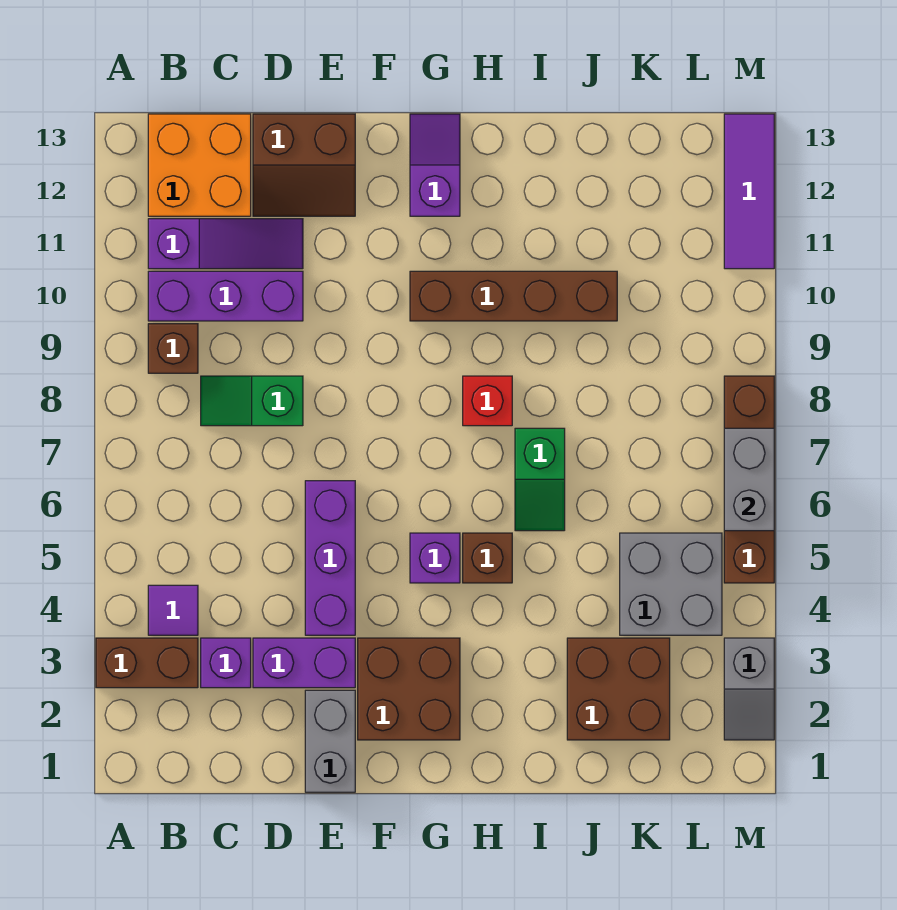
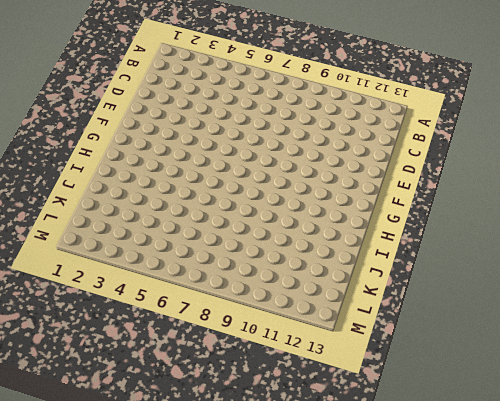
none -> brown brick A3:B3 level 1
none -> purple tile B4 level 1
none -> brown brick B9 level 1

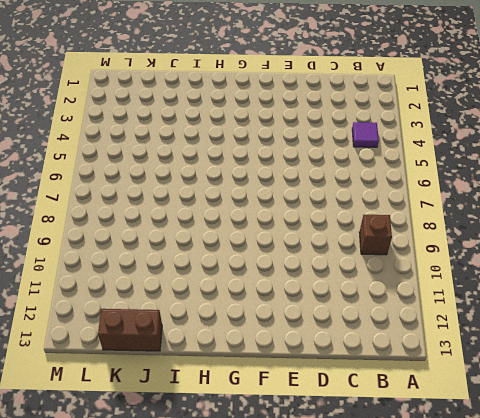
brown brick J13:K13 level 1 -> brown brick A3:B3 level 1
none -> purple brick B10:D10 level 1
none -> purple slope B11:D11 level 1 top B
none -> orange brick B12:C13 level 1

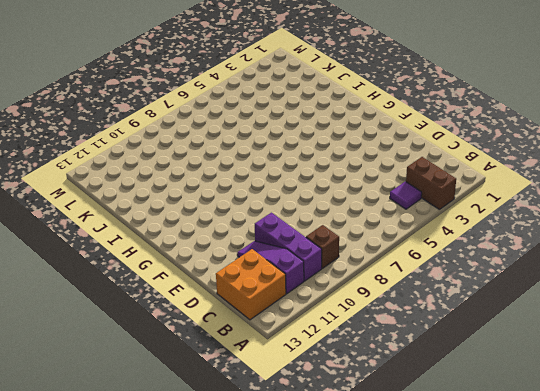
none -> purple brick C3 level 1
none -> green slope C8:D8 level 1 top D
none -> purple brick D3:E3 level 1

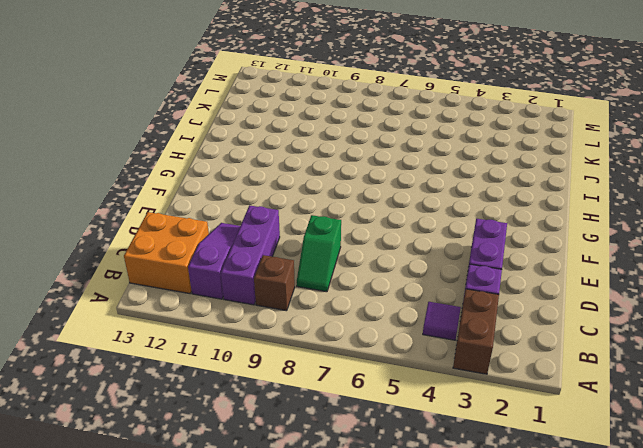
none -> brown slope D12:E13 level 1 top 13
none -> grey brick E1:E2 level 1
none -> purple brick E4:E6 level 1

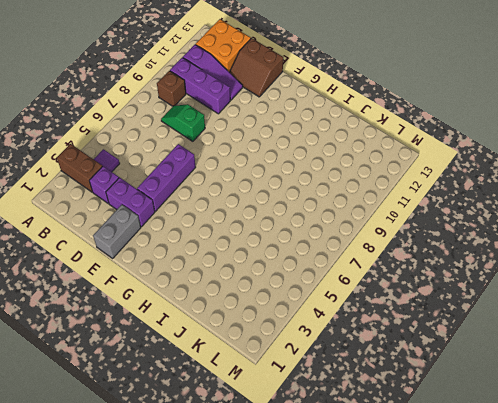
none -> brown brick F2:G3 level 1
none -> purple brick G5 level 1
none -> brown brick G10:J10 level 1

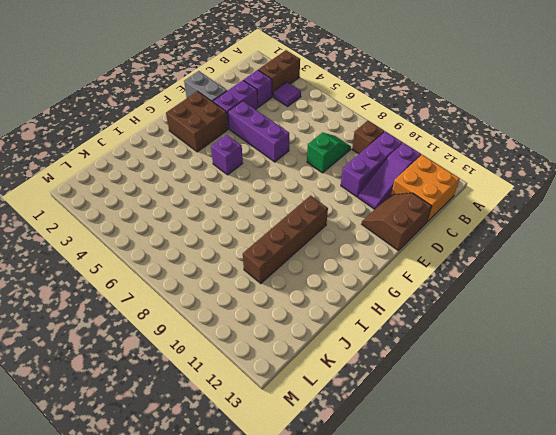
none -> purple slope G12:G13 level 1 top 12
none -> brown brick H5 level 1
none -> red brick H8 level 1

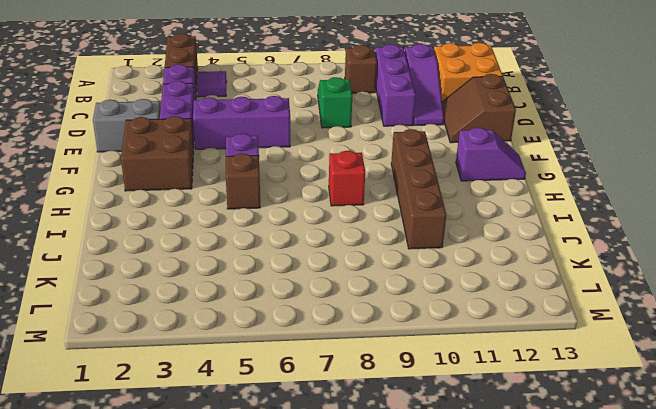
none -> green slope I6:I7 level 1 top 7
none -> brown brick J2:K3 level 1
none -> grey brick K4:L5 level 1

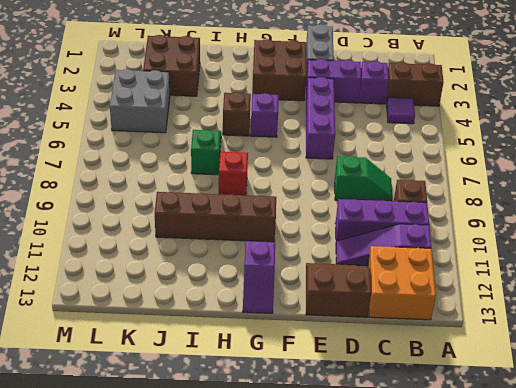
none -> grey slope M2:M3 level 1 top 3
none -> brown brick M5:M8 level 1
none -> purple tile M11:M13 level 1

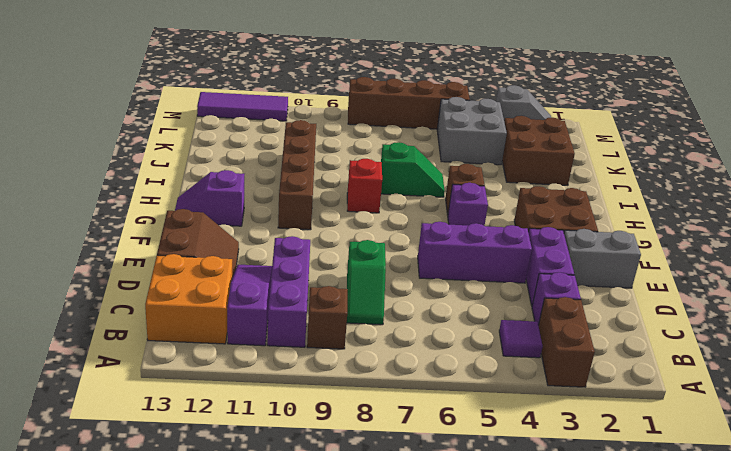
none -> grey brick M6:M7 level 2

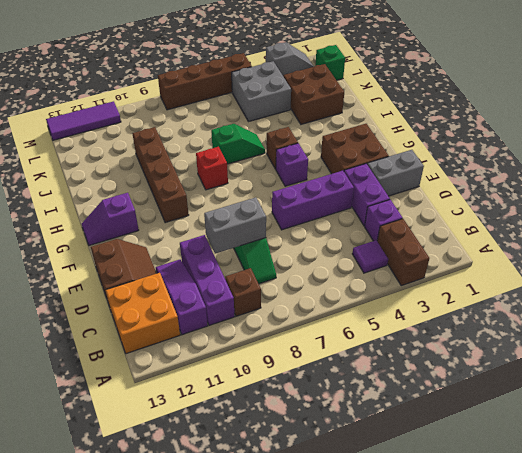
grey brick D8:D9 level 2 -> grey brick M6:M7 level 2
green brick L1 level 1 -> none

